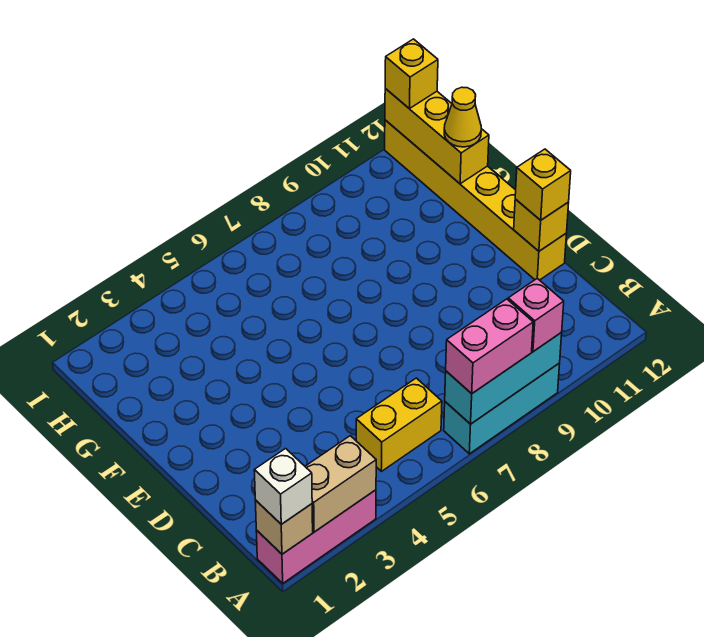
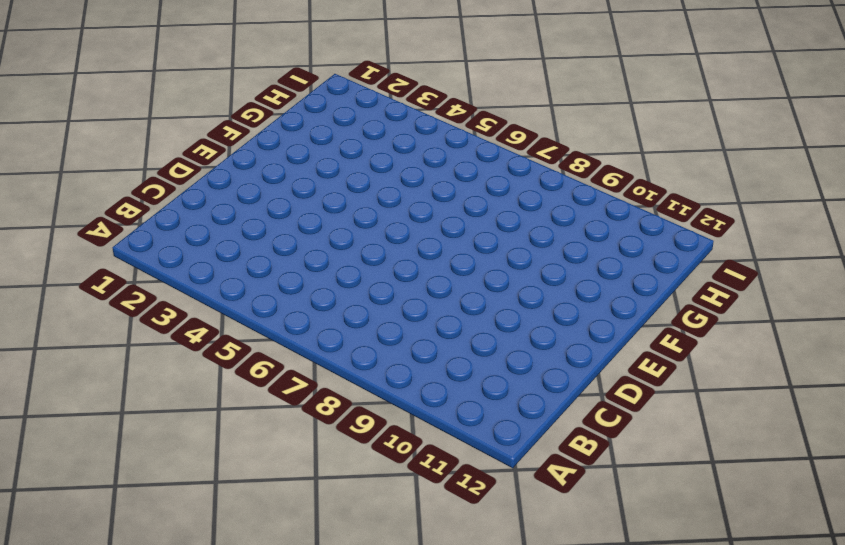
none -> pink brick A1:A3 level 1
none -> cyan brick A7:A9 level 1
none -> yellow brick B5:B6 level 1

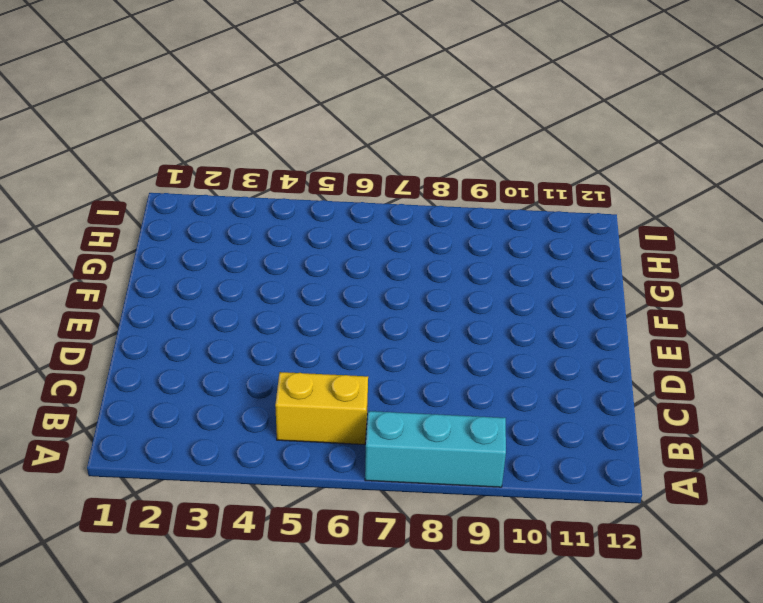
none -> pink brick A1:A3 level 1
none -> yellow brick D12:I12 level 1
none -> tan brick A1 level 2

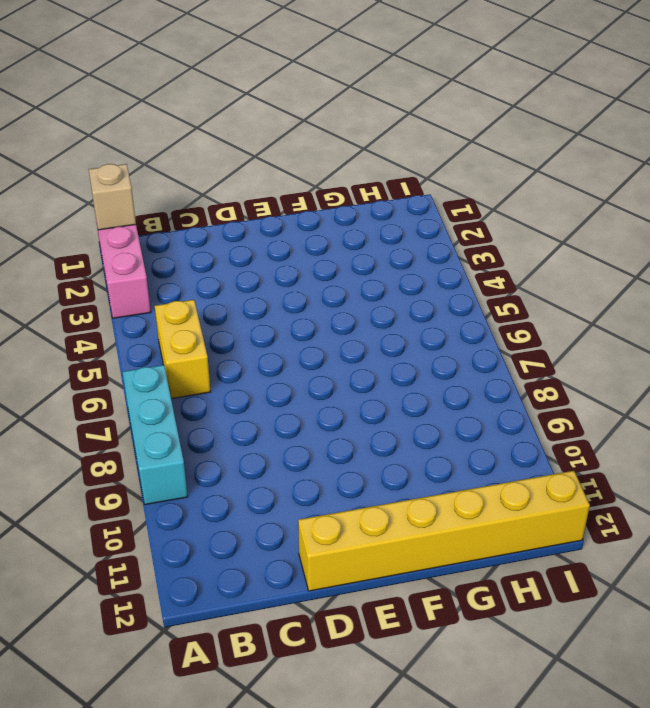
none -> tan brick A2:A3 level 2
none -> cyan brick A7:A9 level 2
none -> yellow brick D12 level 2

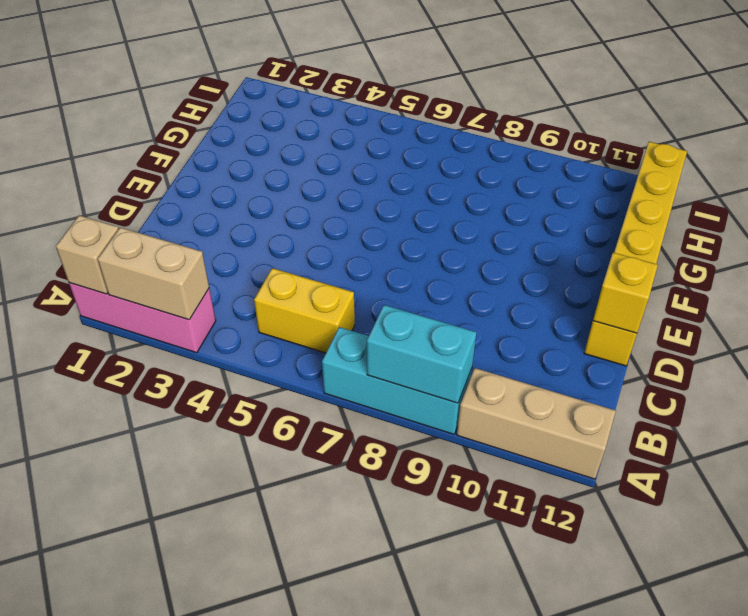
cyan brick A8:A9 level 2 -> cyan brick A7:A9 level 2
tan brick A10:A12 level 1 -> none
none -> yellow brick G12:I12 level 2
none -> white brick A1 level 3
none -> pink brick A7:A8 level 3

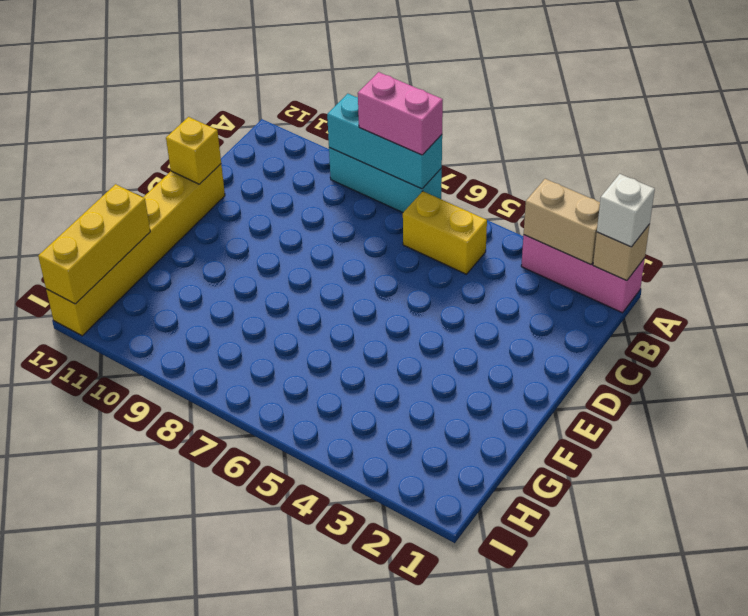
none -> pink brick A9 level 3
none -> yellow brick D12 level 3
none -> yellow cone G12 level 3

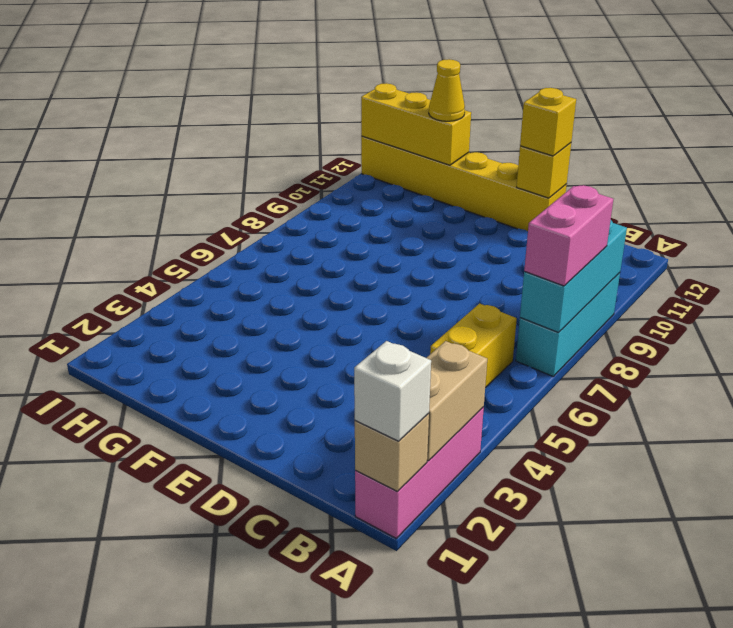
none -> pink brick A9 level 3
none -> yellow brick I12 level 3

